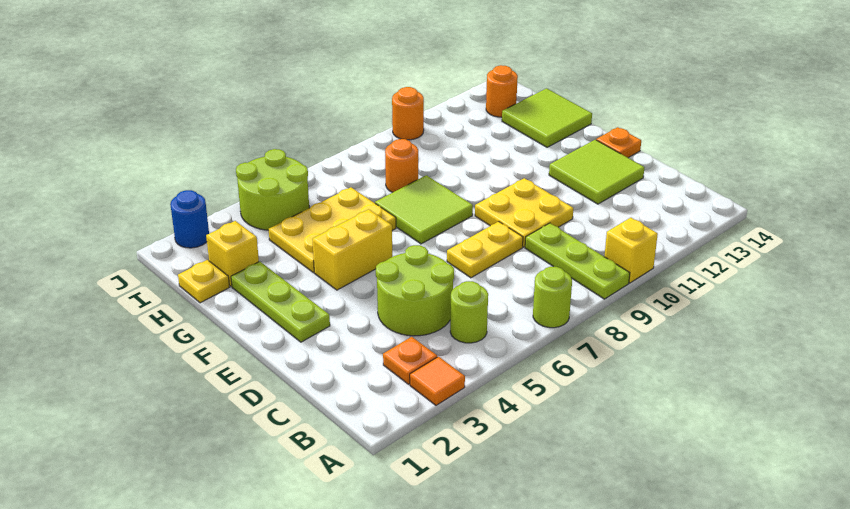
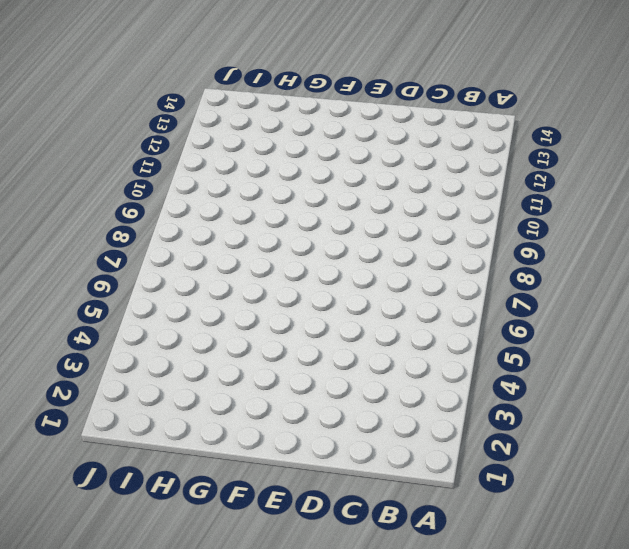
none -> orange tile A3 level 1
none -> lime round brick A7 level 1
none -> lime plate A9:C9 level 1

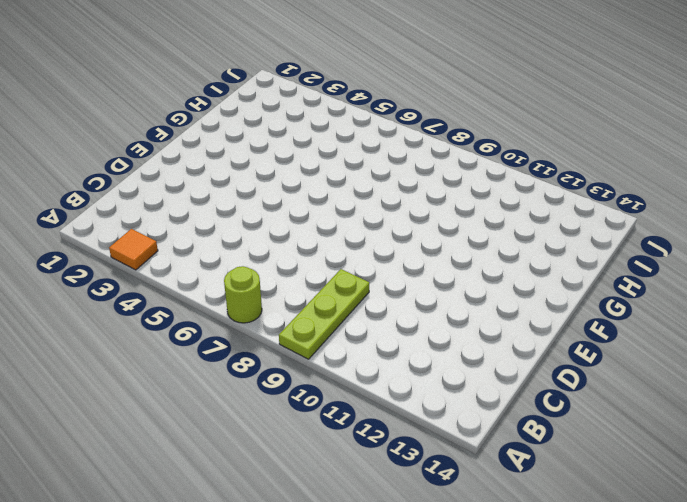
none -> yellow brick A10 level 1
none -> orange plate B3 level 1
none -> lime round brick B5 level 1

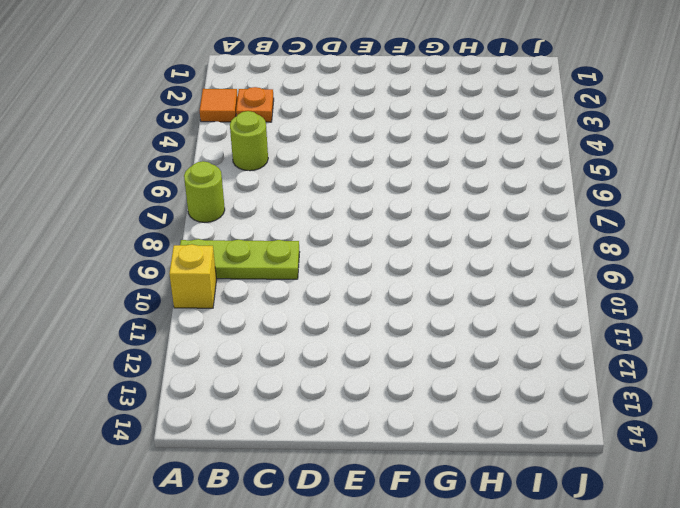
none -> lime round brick C4:D5 level 1
none -> yellow plate D7:D8 level 1
none -> yellow plate D9:E10 level 1

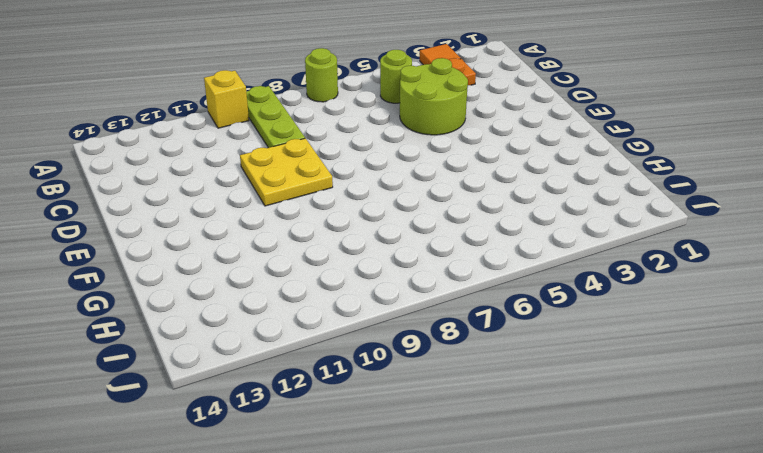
none -> yellow plate D7:D8 level 1
none -> lime tile D12:E13 level 1
none -> lime plate E2:G2 level 1

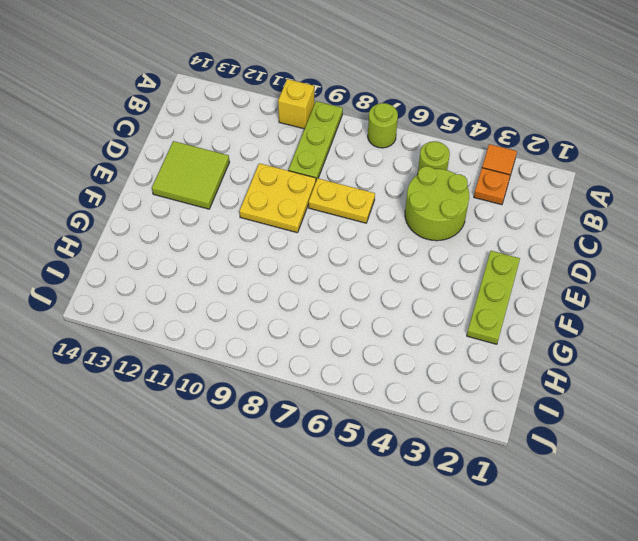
none -> orange plate E14 level 1
none -> yellow brick F4:F5 level 1
none -> lime tile F7:G8 level 1

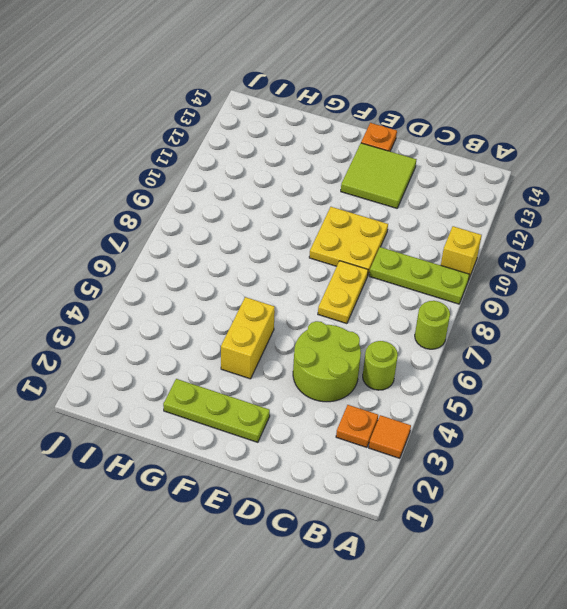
none -> lime tile F7:G8 level 1
none -> yellow plate G4:H6 level 1
none -> lime tile G13:H14 level 1

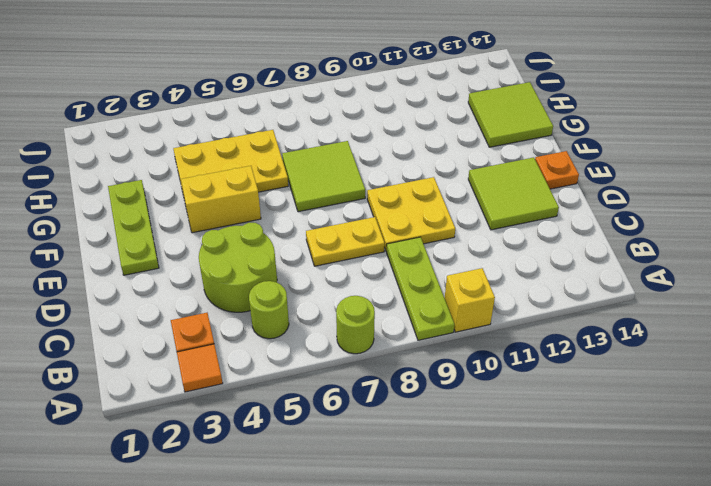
none -> yellow plate H1 level 1
none -> yellow brick H2 level 1
none -> orange round brick H8 level 1

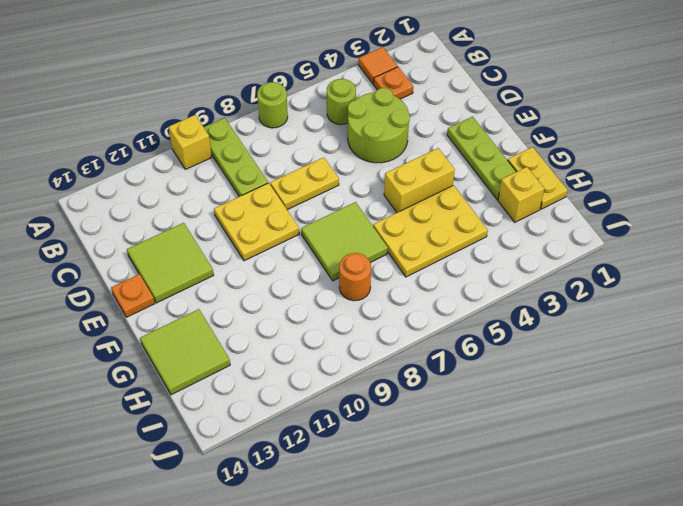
yellow plate G1:H1 level 1 -> yellow plate H1 level 1
none -> lime round brick I4:J5 level 1
none -> orange round brick I13 level 1
none -> blue round brick J2 level 1

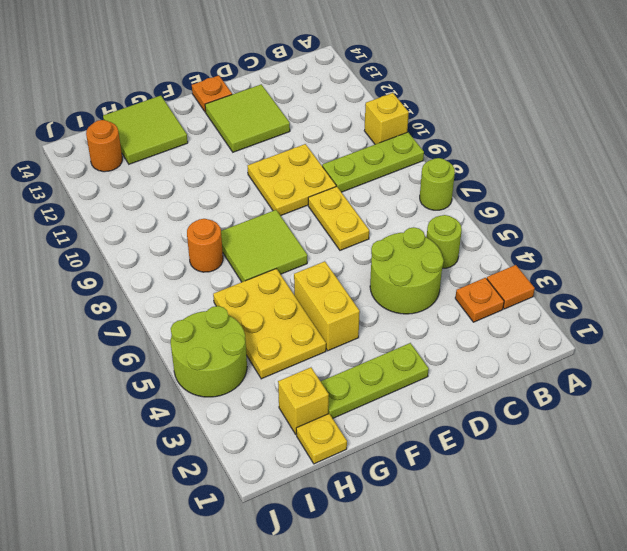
none -> blue round brick J2 level 1
none -> orange round brick J10 level 1

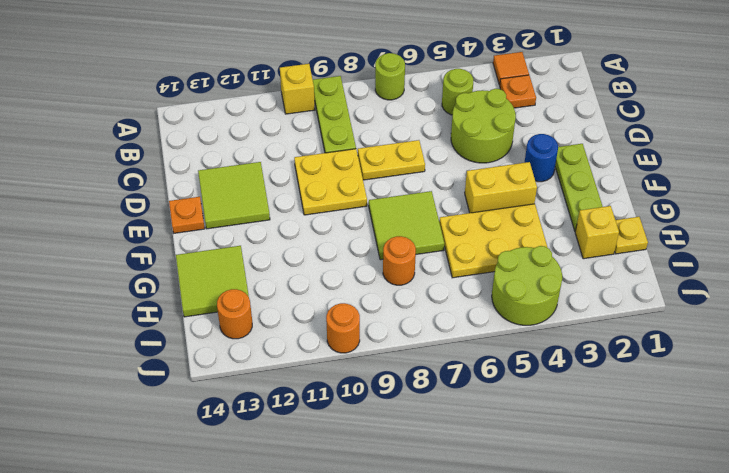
blue round brick E3 level 1 -> blue round brick J2 level 1

